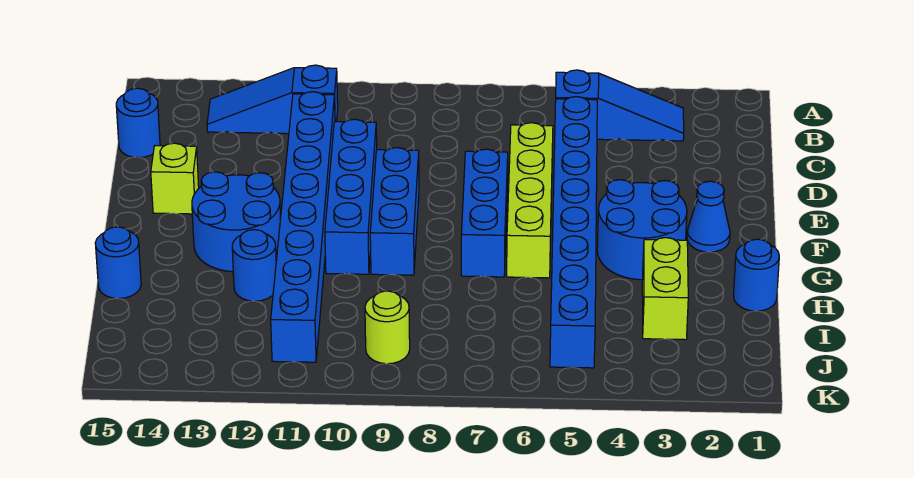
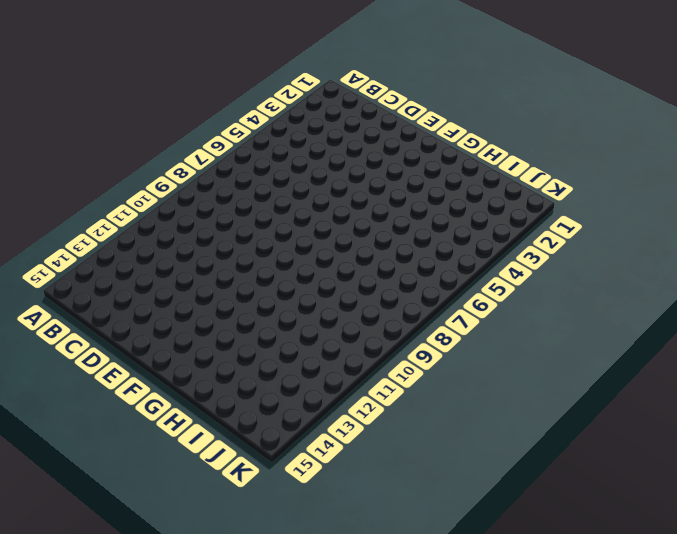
none -> blue slope B3:B5 level 1 top 5
none -> blue slope B11:B13 level 1 top 11
none -> blue brick C5:J5 level 1

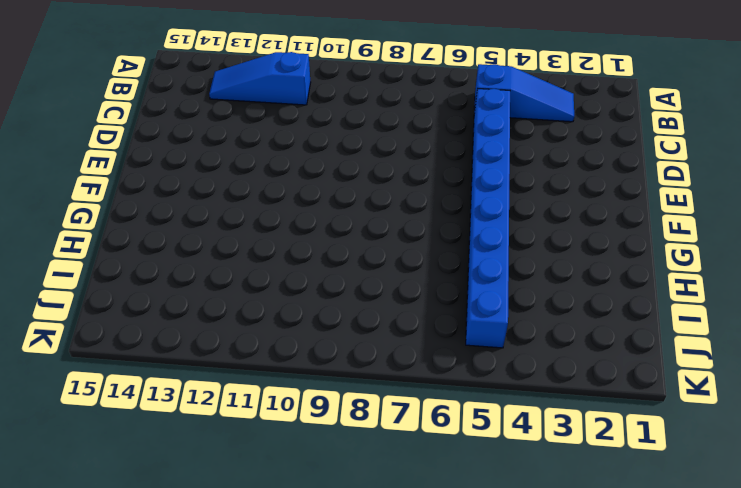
none -> blue brick C11:J11 level 1
none -> blue round brick C15 level 1
none -> lime brick D6:G6 level 1

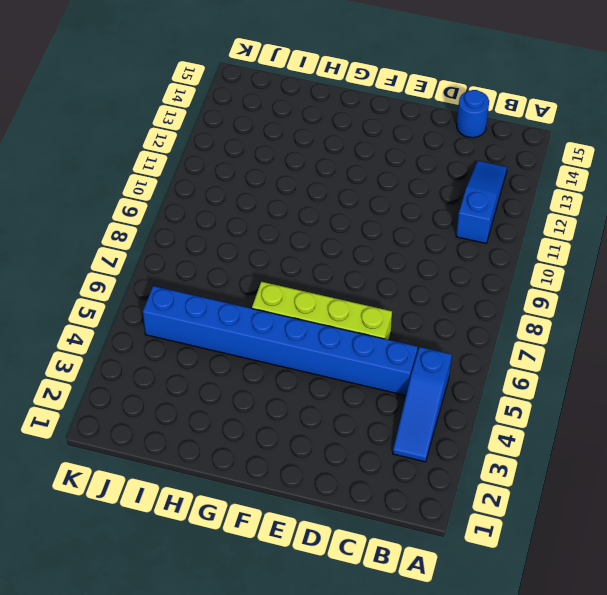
none -> blue brick C11:J11 level 1
none -> blue brick D10:G10 level 1
none -> blue brick E7:G7 level 1

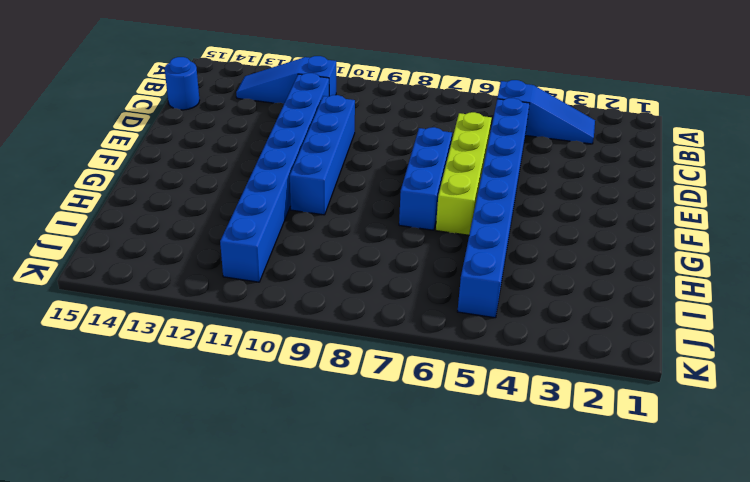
none -> blue brick E9:G9 level 1
none -> lime brick E14 level 1
none -> blue cone F2 level 1

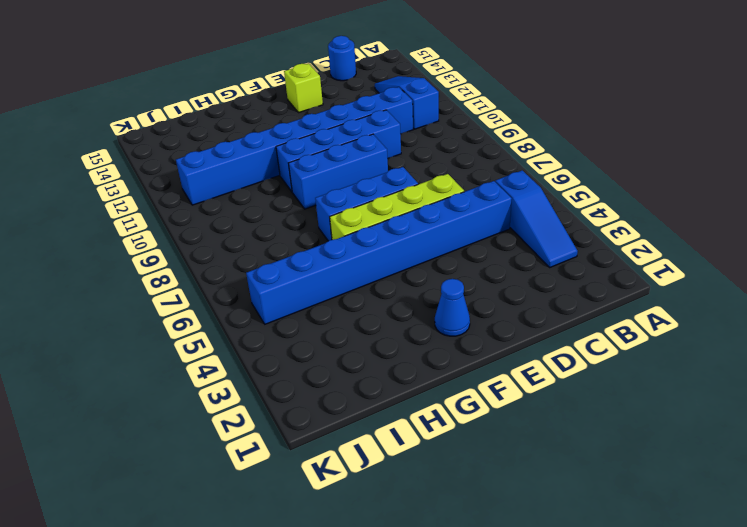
none -> blue round brick F3:G4 level 1
none -> blue round brick F12:G13 level 1
none -> blue round brick H1 level 1

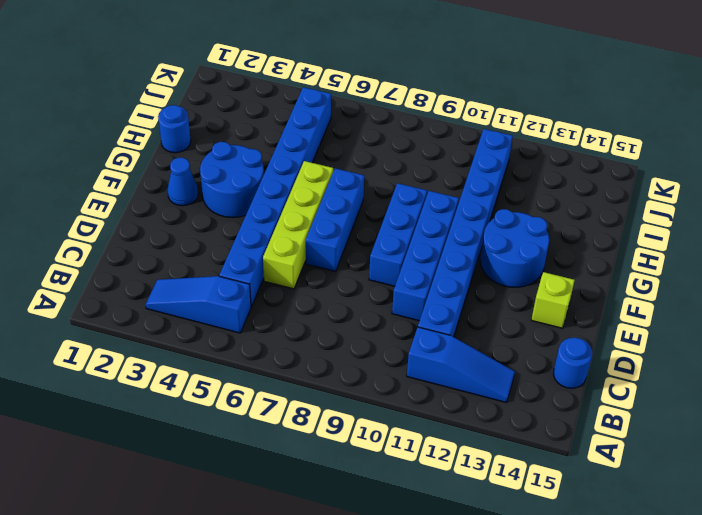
none -> lime brick H3:I3 level 1
none -> blue round brick H12 level 1
none -> blue round brick H15 level 1

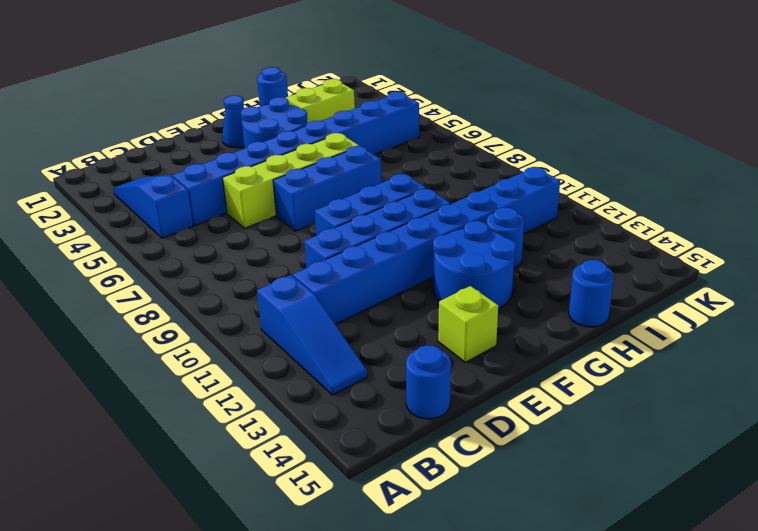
none -> lime round brick J9 level 1

